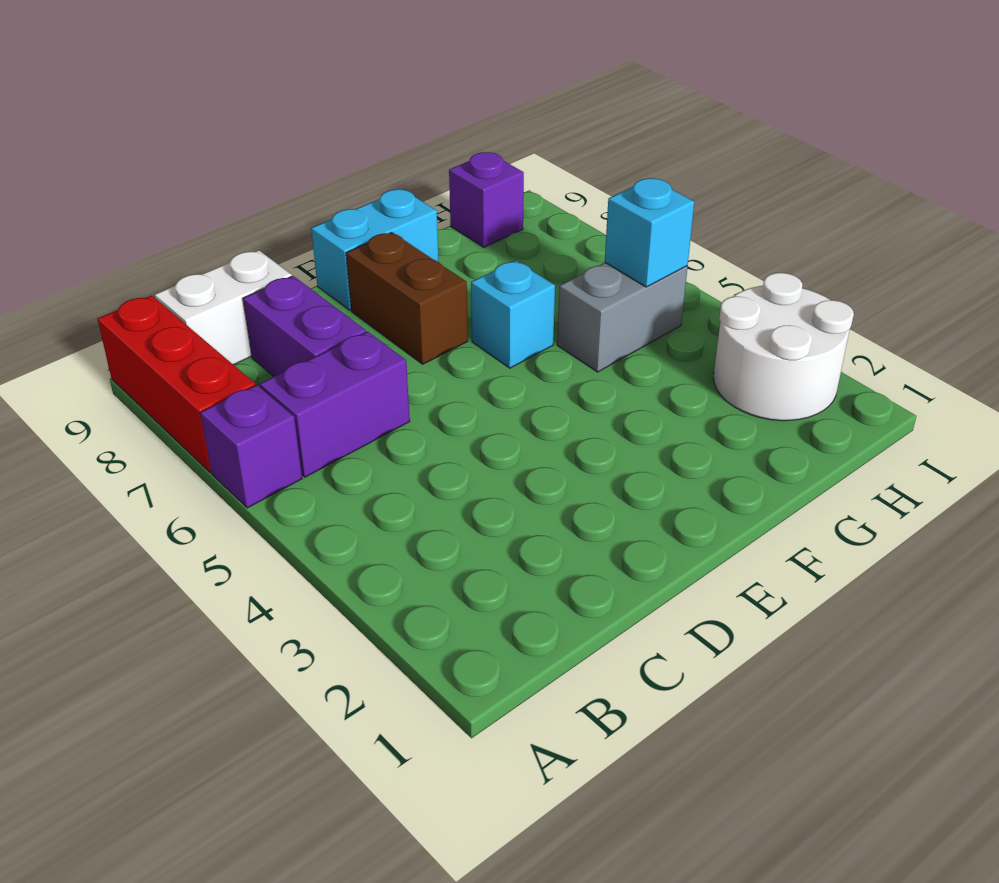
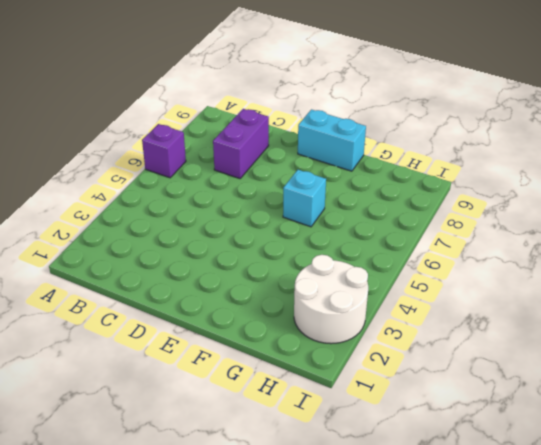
none -> red brick A7:A9 level 1
none -> purple brick B6:C6 level 1
none -> white brick B9:C9 level 1

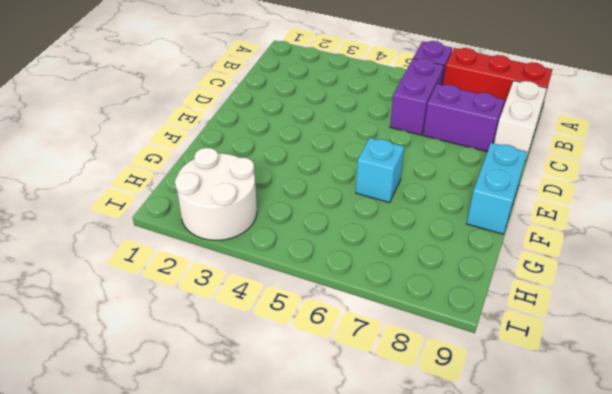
none -> brown brick E7:E8 level 1
none -> grey brick G5:H5 level 1
none -> purple brick H9 level 1

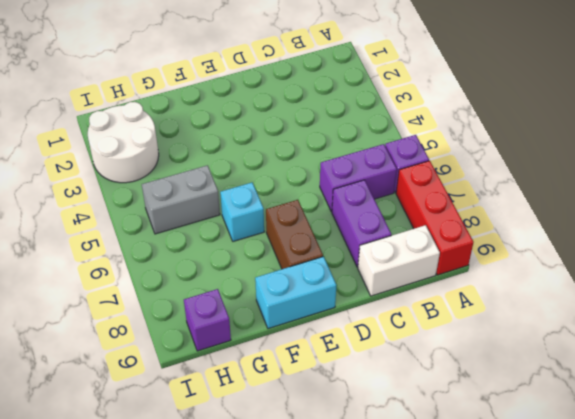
none -> cyan brick H5 level 2

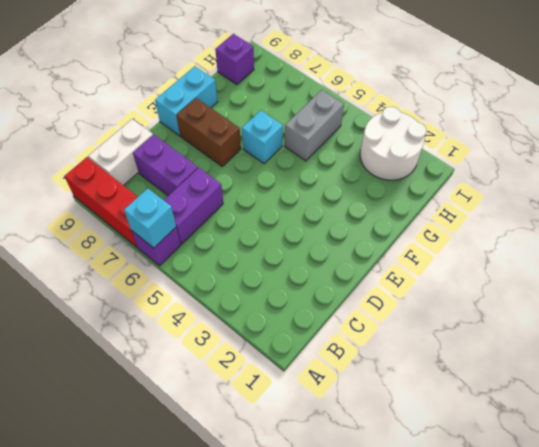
cyan brick A6 level 2 -> cyan brick H5 level 2

